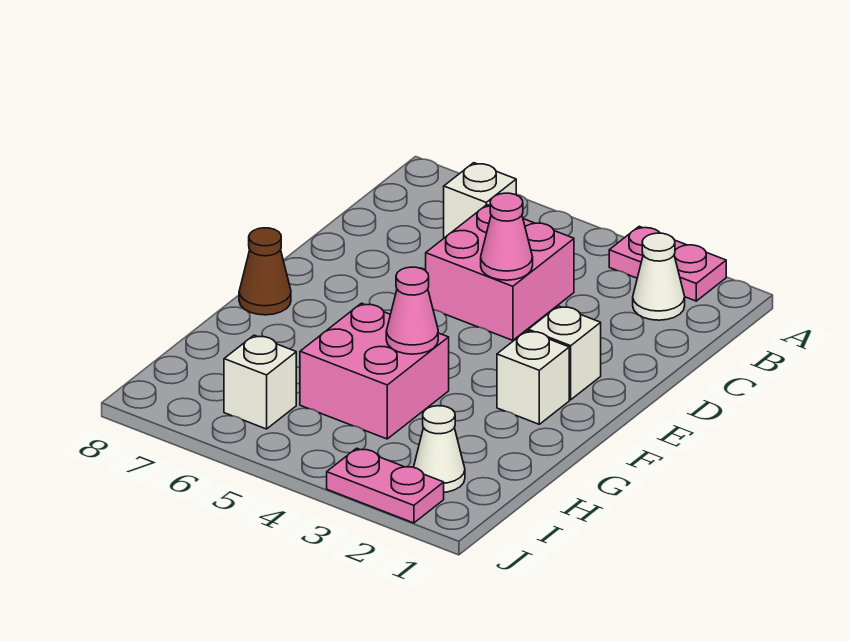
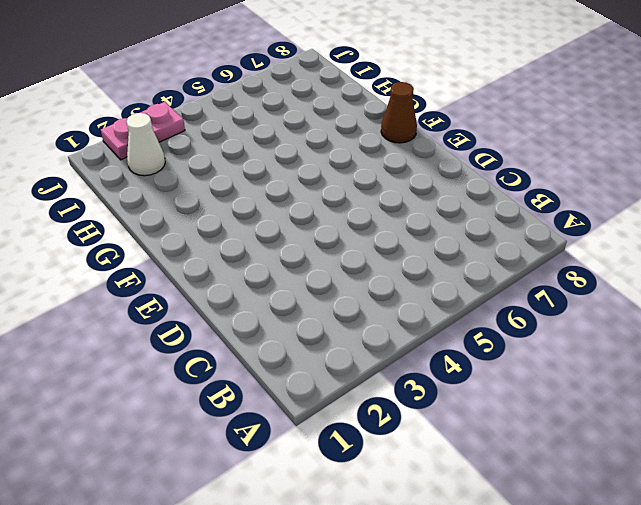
none -> pink plate A2:A3 level 1
none -> white cone B2 level 1
none -> white brick B6 level 1

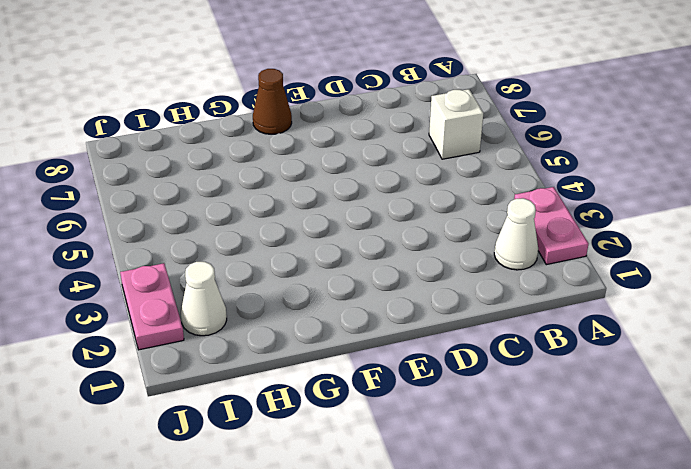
none -> pink brick C4:D5 level 1
none -> white brick E2 level 1
none -> white brick F2 level 1

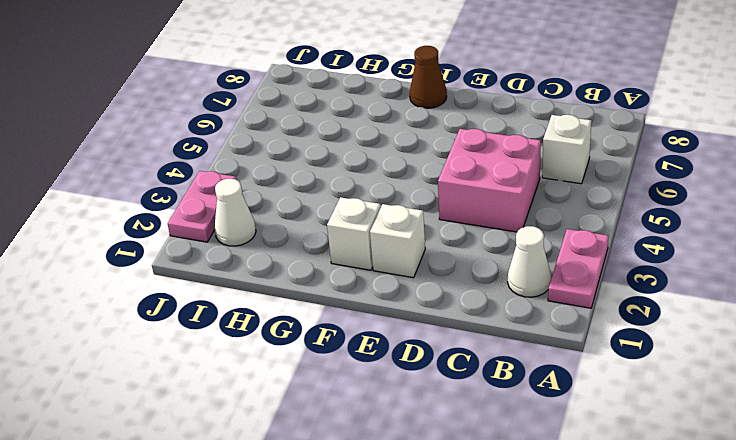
none -> pink brick G4:H5 level 1
none -> white brick I6 level 1
none -> pink cone D4 level 2

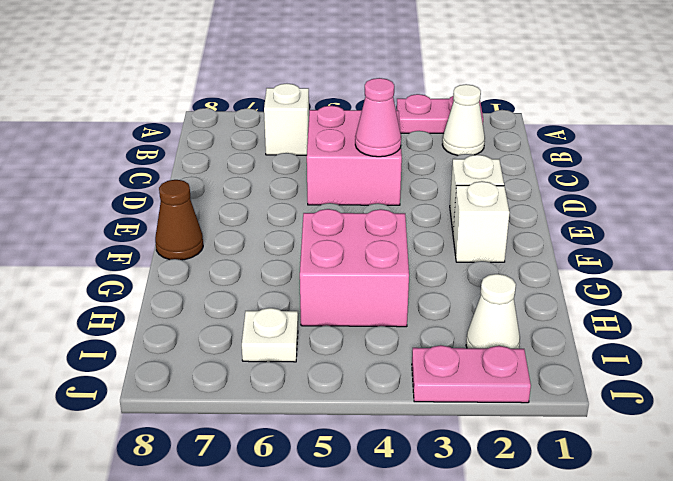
white plate I6 level 1 -> white brick I6 level 1
none -> pink cone G4 level 2

